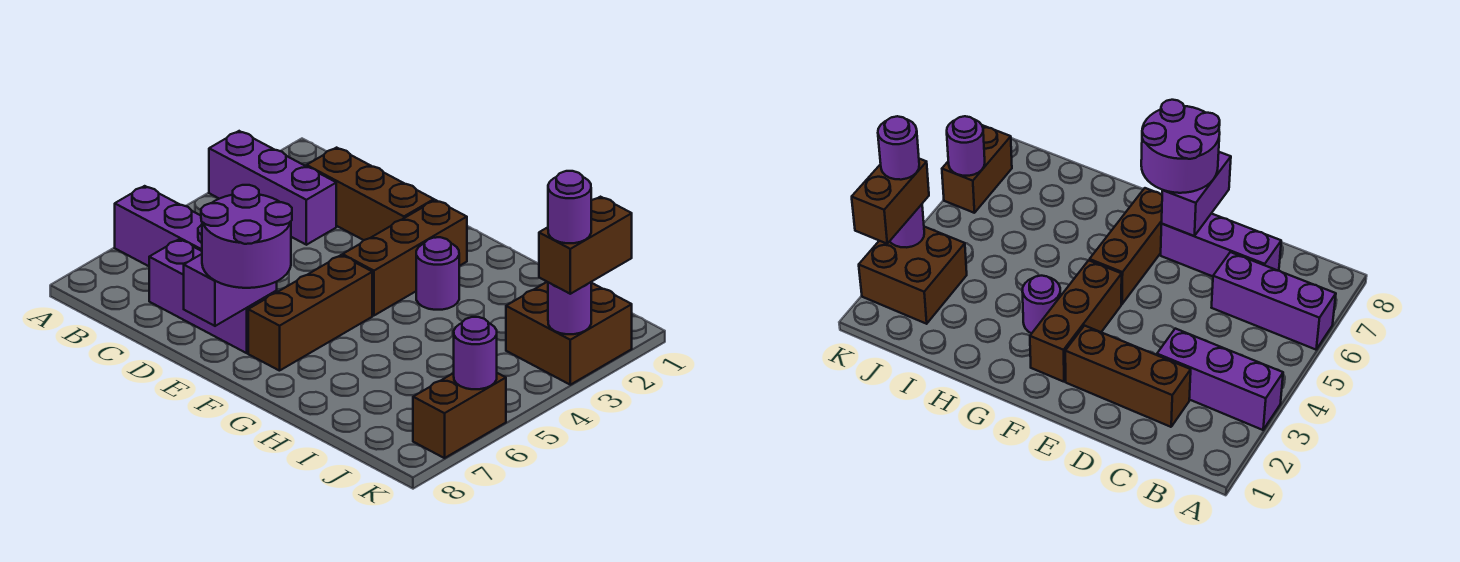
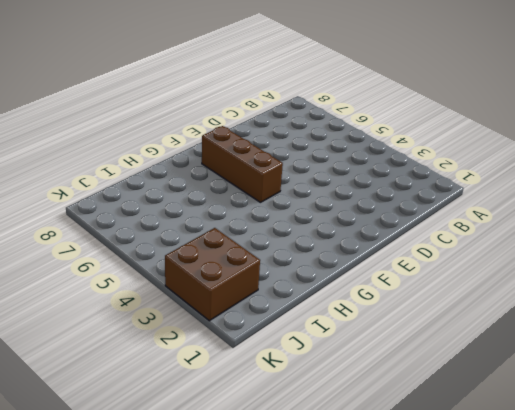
none -> purple brick A3:C3 level 1
none -> purple brick A6:C6 level 1
none -> brown brick C2:E2 level 1

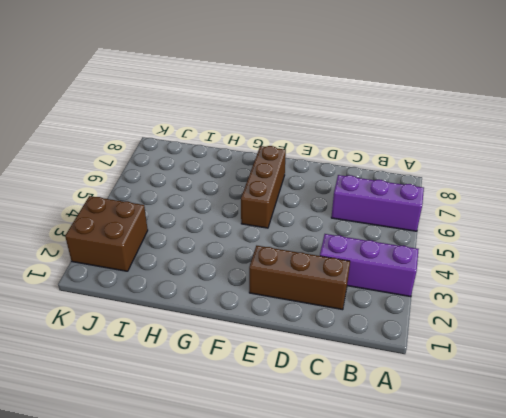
none -> purple brick C7:E7 level 1
none -> brown brick F2:F4 level 1
none -> purple round brick G3 level 1

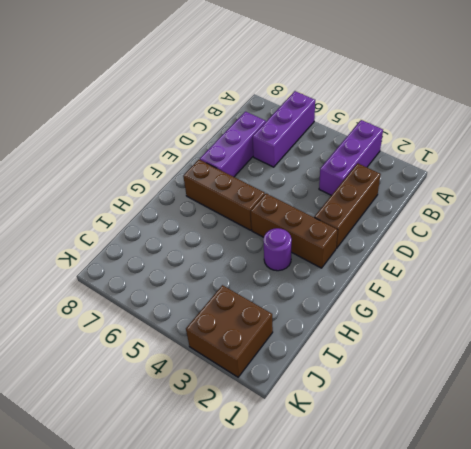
none -> brown brick K6:K7 level 1
none -> purple brick E7:E8 level 2
none -> purple round brick K3 level 2

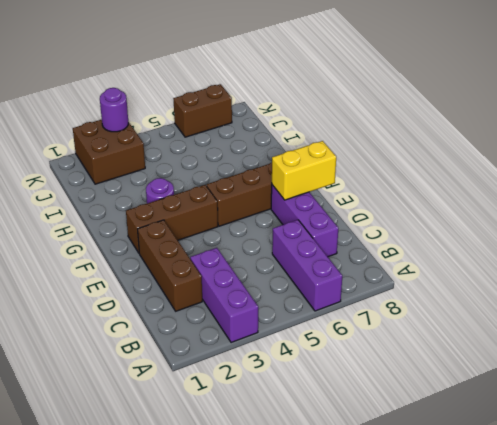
yellow brick E7:E8 level 2 -> purple brick E7:E8 level 2
none -> purple round brick K6 level 2
none -> purple round brick E7:F8 level 3
none -> brown brick K2:K3 level 3

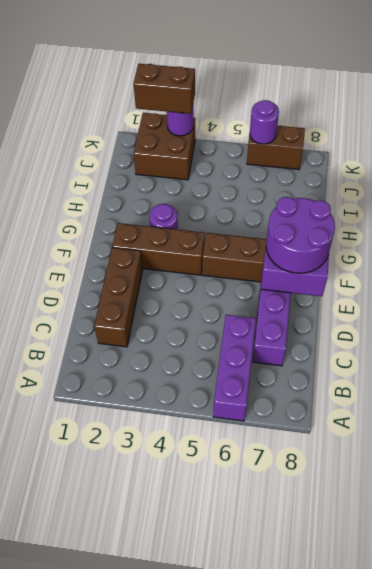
none -> purple brick A3:C3 level 1
none -> purple round brick K3 level 4

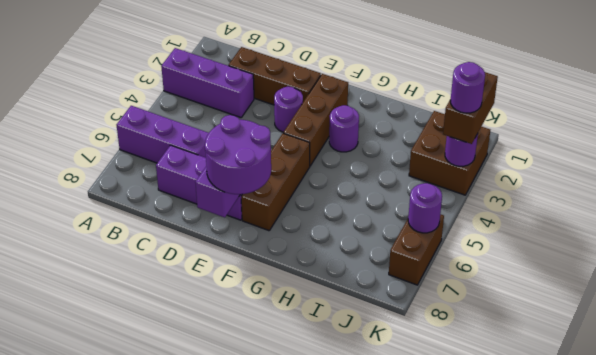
purple round brick E3 level 1 -> none

